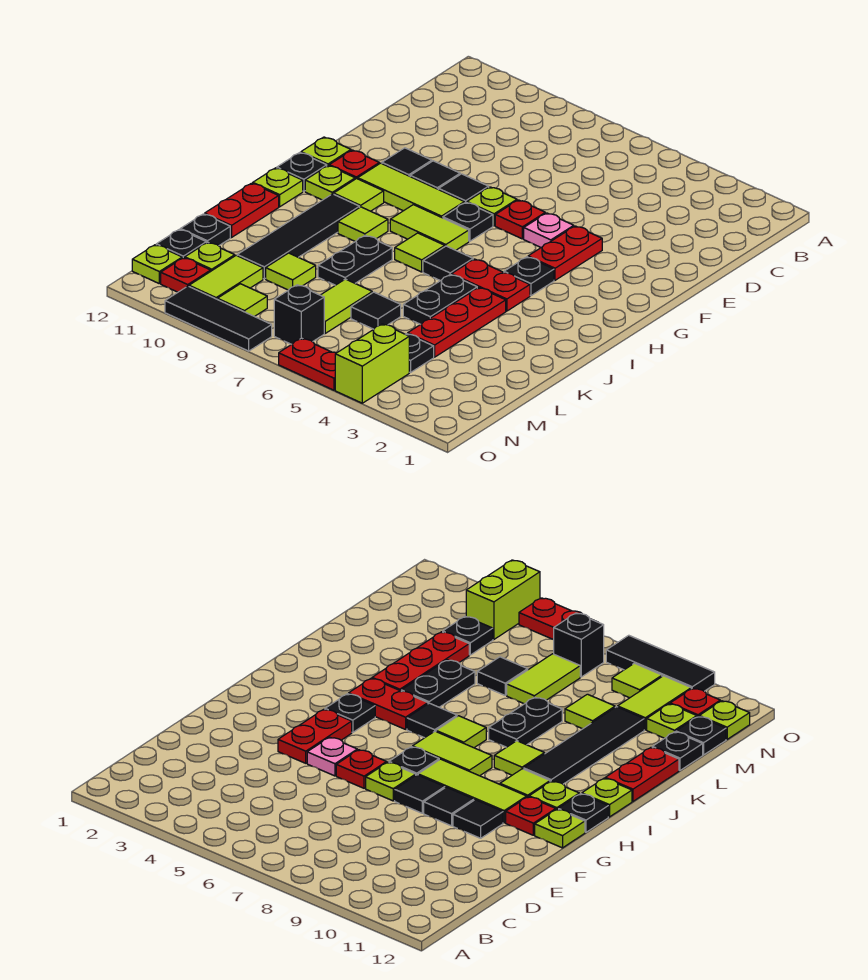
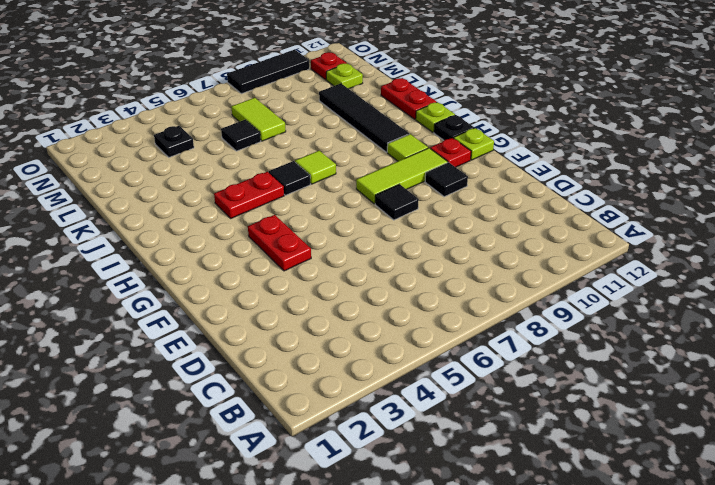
none -> pink plate F5 level 1
none -> red plate F6 level 1
none -> lime plate F7 level 1
none -> black tile F9 level 1

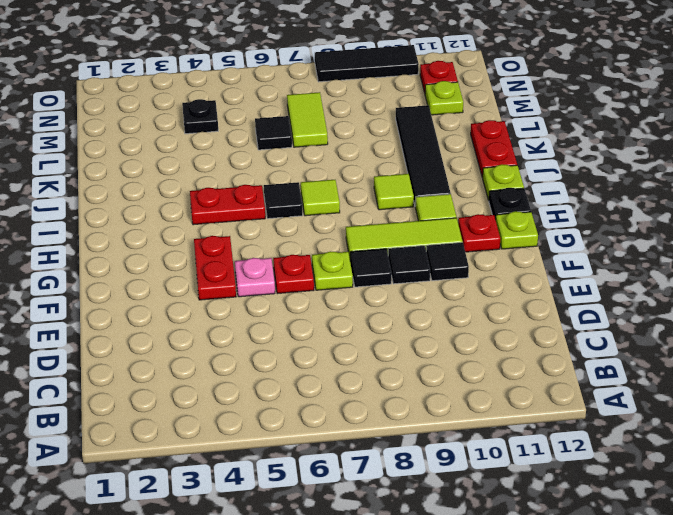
none -> black plate G7 level 1
none -> black plate H4 level 1
none -> lime tile H7:H8 level 1
none -> lime plate H11 level 1

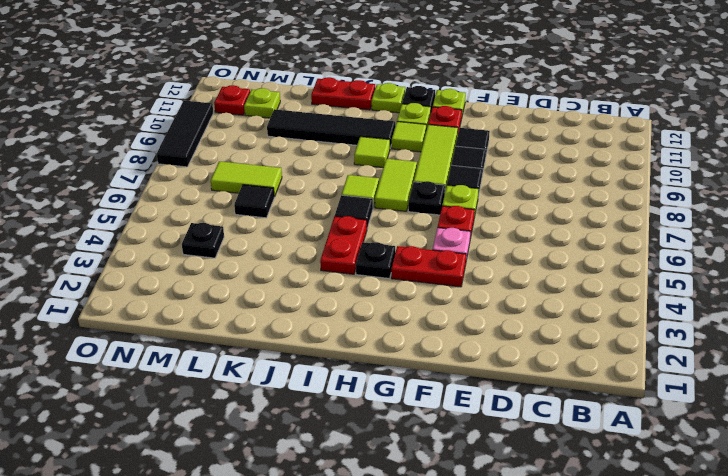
none -> red plate J4:L4 level 1
none -> black plate J5:K5 level 1
none -> black plate J8:K8 level 1
none -> lime tile L9 level 1

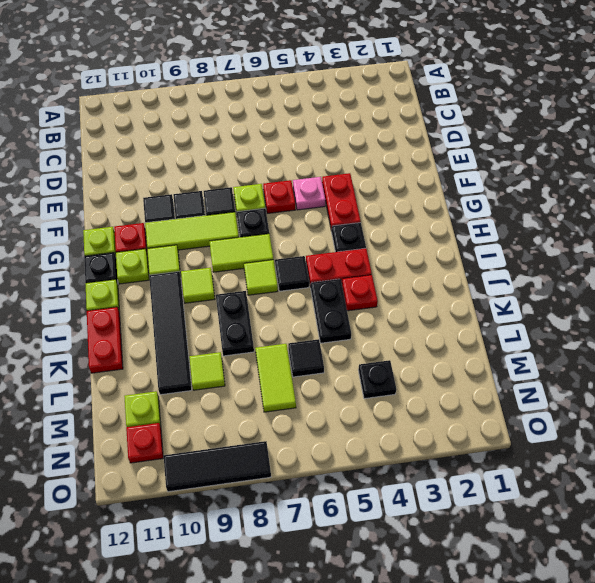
red plate J4 level 1 -> red plate J4:L4 level 1
none -> black plate L12 level 1
none -> lime tile M10:N10 level 1
none -> black plate M12 level 1
none -> lime brick N4:O4 level 1

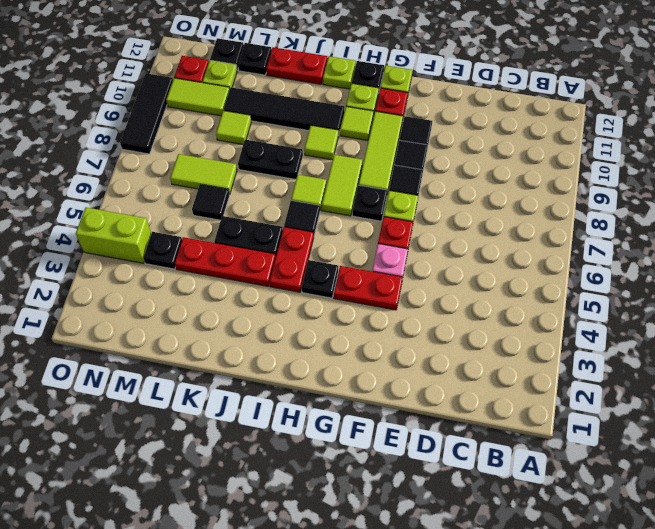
none -> black brick N7 level 1
none -> lime tile N9 level 1
none -> lime plate N12 level 1
none -> red plate O5:O6 level 1

